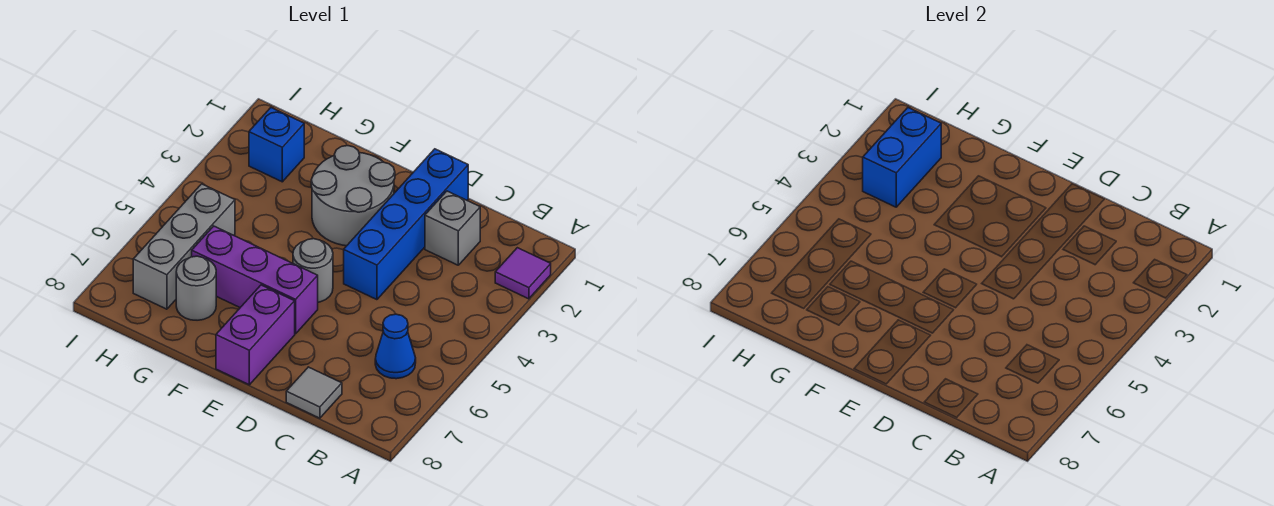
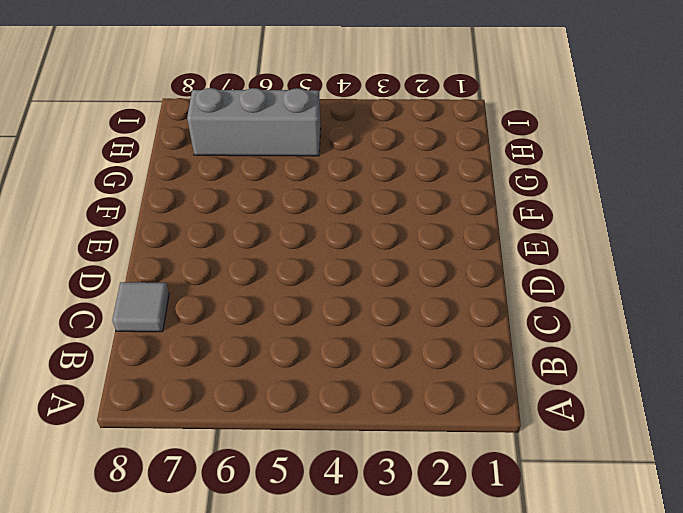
none -> purple tile A2 level 1
none -> blue cone B6 level 1
none -> grey brick C2 level 1

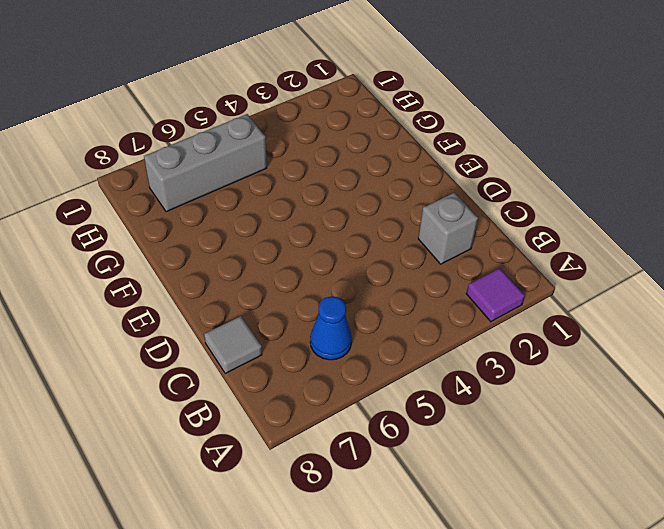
none -> blue brick D1:D4 level 1
none -> grey round brick E2:F3 level 1
none -> grey round brick E5 level 1

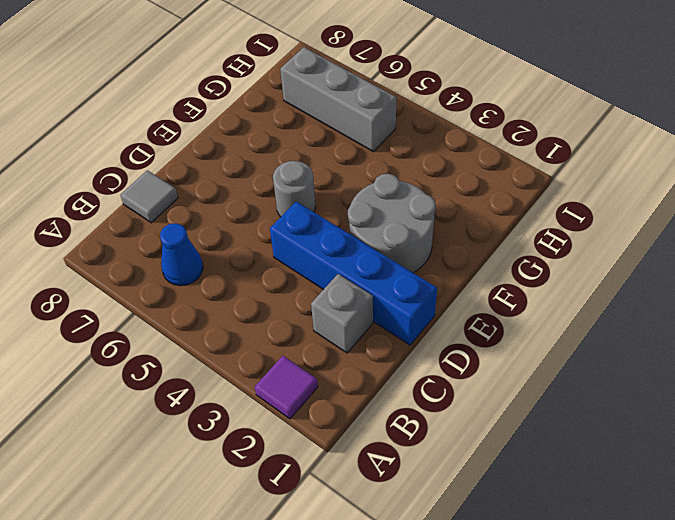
none -> purple brick E6:G6 level 1
none -> purple brick E7:E8 level 1
none -> grey round brick G7 level 1

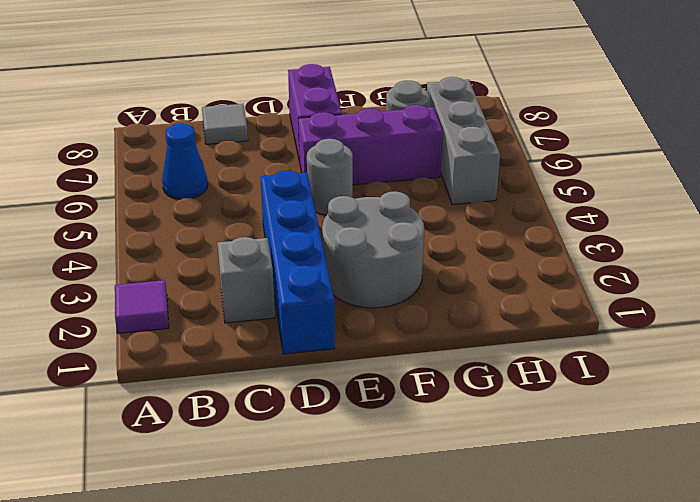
none -> blue brick H2 level 1
none -> blue brick H2:H3 level 2

